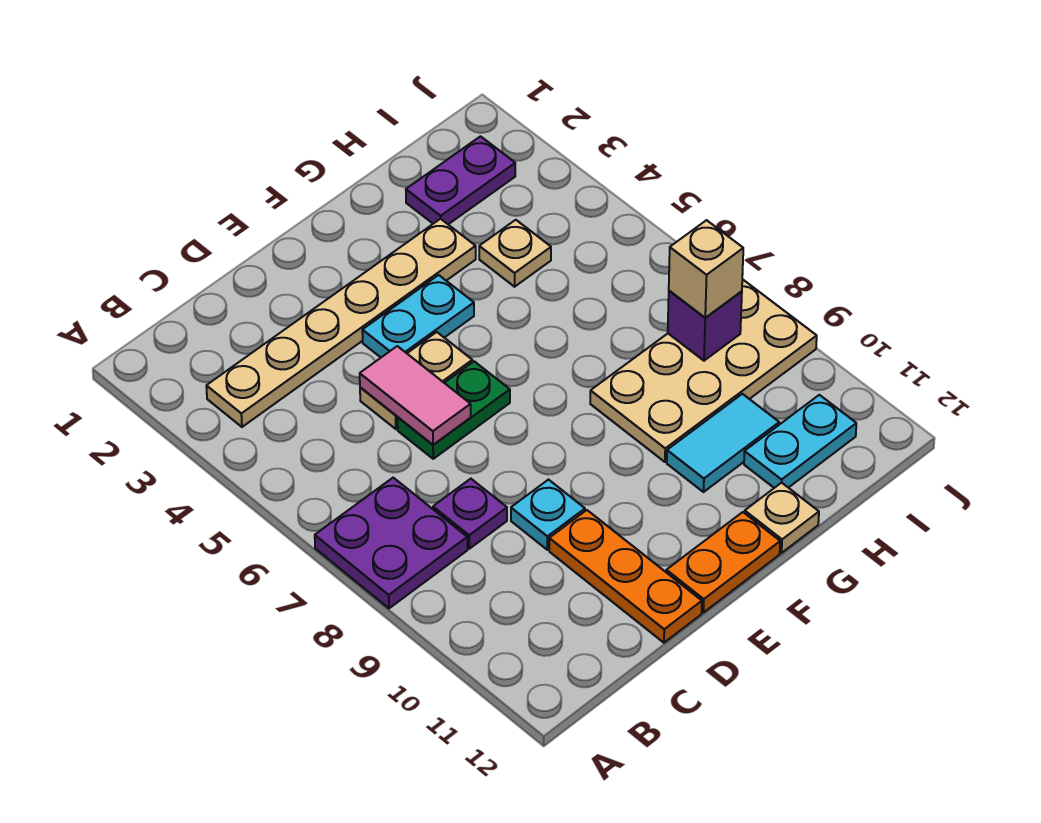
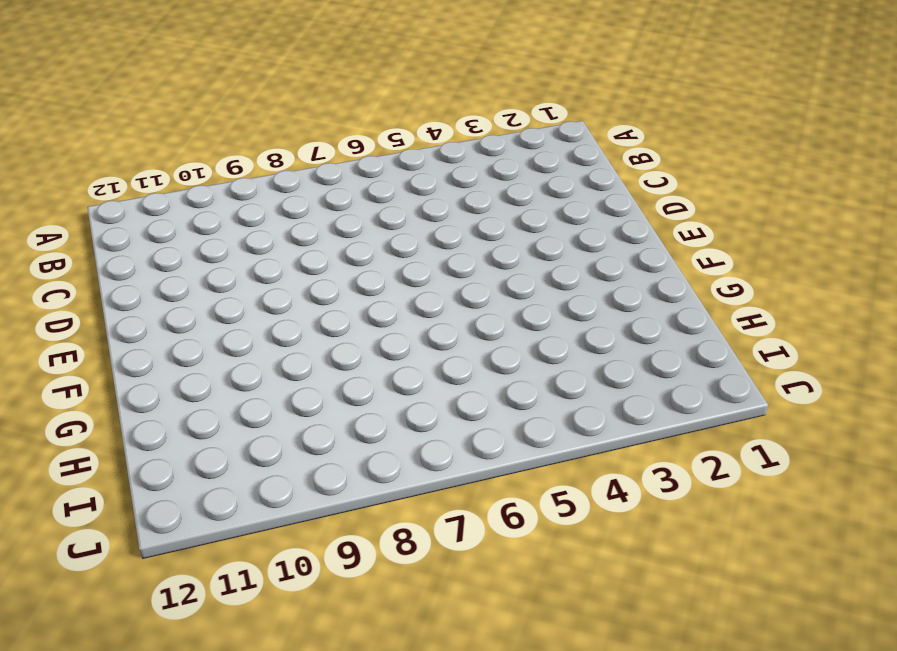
none -> purple plate A7:B8 level 1
none -> tan plate B3:G3 level 1
none -> purple plate C8 level 1

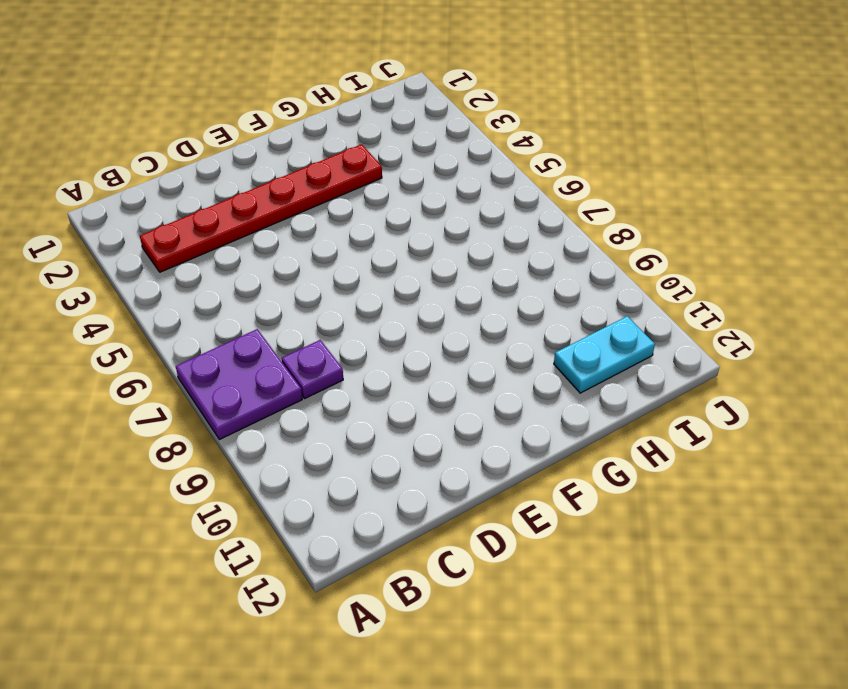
red plate B3:G3 level 1 -> tan plate B3:G3 level 1
none -> tan plate D5:E5 level 1
none -> green plate D6:E6 level 1
none -> cyan plate D9 level 1

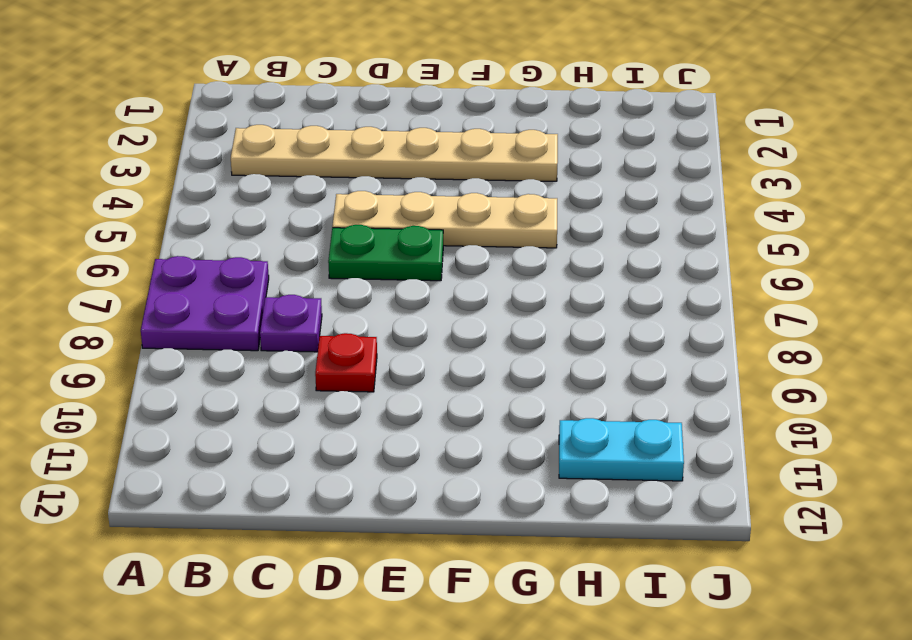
tan plate D5:G5 level 1 -> tan plate D5:E5 level 1
red plate D9 level 1 -> cyan plate D9 level 1
none -> orange plate D10:D12 level 1
none -> cyan plate E4:F4 level 1
none -> orange plate E12:F12 level 1

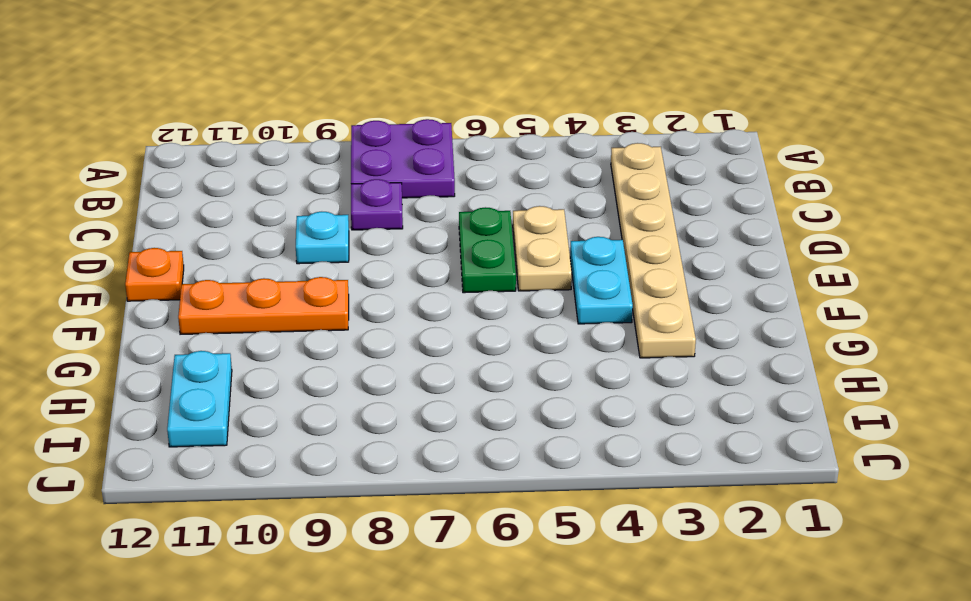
orange plate E12 level 1 -> orange plate E12:F12 level 1
orange plate F9:F11 level 1 -> orange plate D10:D12 level 1
none -> tan plate G8:J9 level 1
none -> cyan tile G10:H10 level 1
none -> tan plate G12 level 1

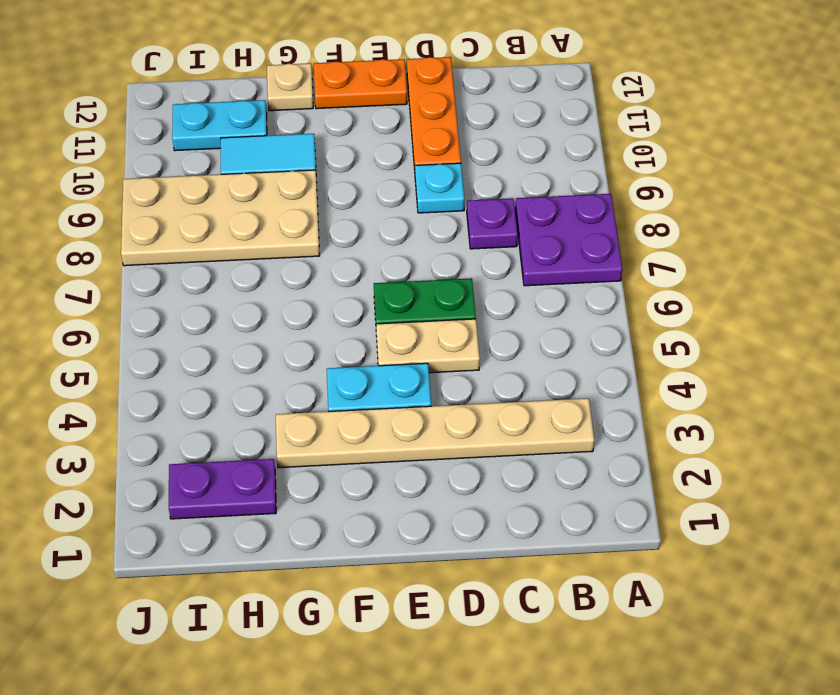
none -> tan plate H4 level 1
none -> pink tile D5:D6 level 2
none -> purple brick I8 level 2

